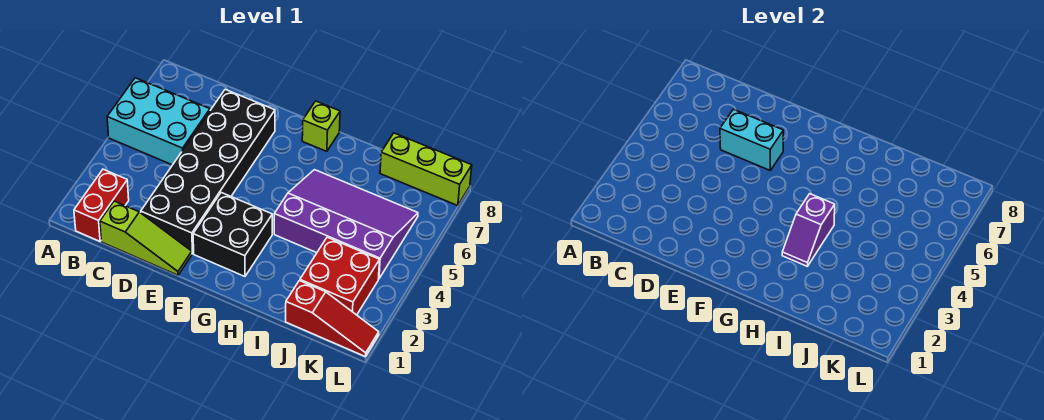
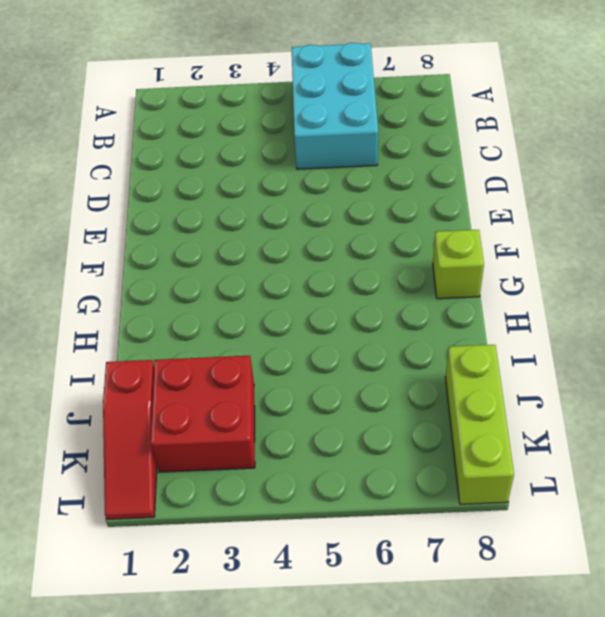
none -> red brick B1:B2 level 1
none -> lime slope C1:E1 level 1 top C
none -> black brick D2:E7 level 1

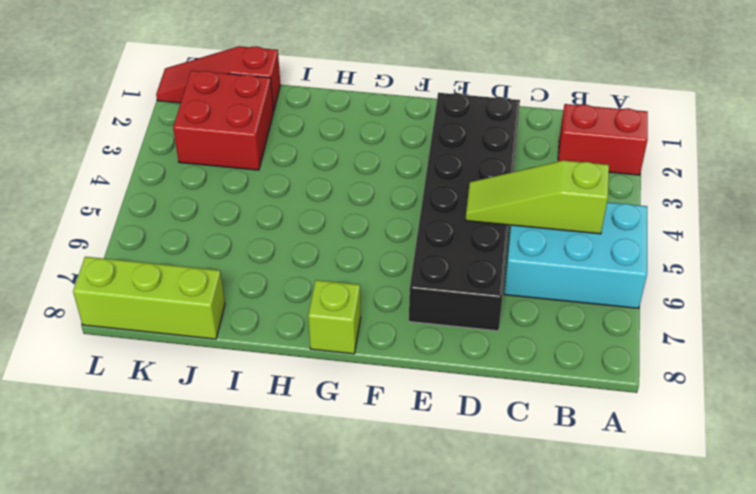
red brick A2:B2 level 1 -> red brick B1:B2 level 1
lime slope B5:D5 level 2 top B -> lime slope C1:E1 level 1 top C
none -> black brick F2:G3 level 1
none -> purple slope H4:K6 level 1 top 4
none -> cyan brick D6:E6 level 2

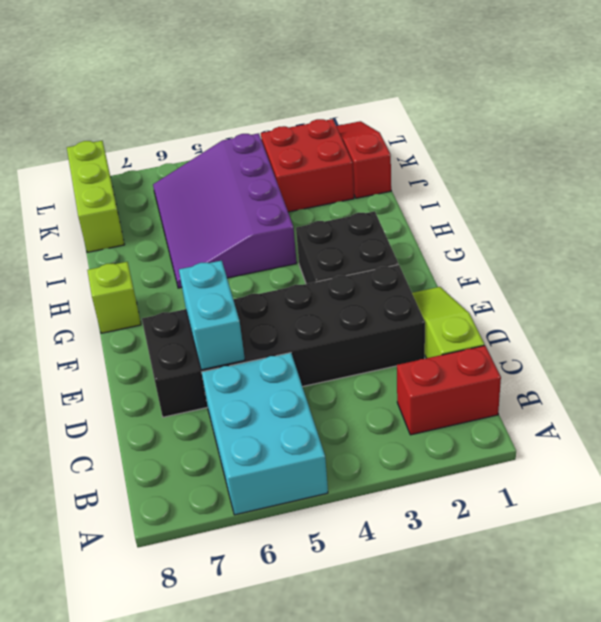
none -> purple slope H3:H4 level 2 top 4

